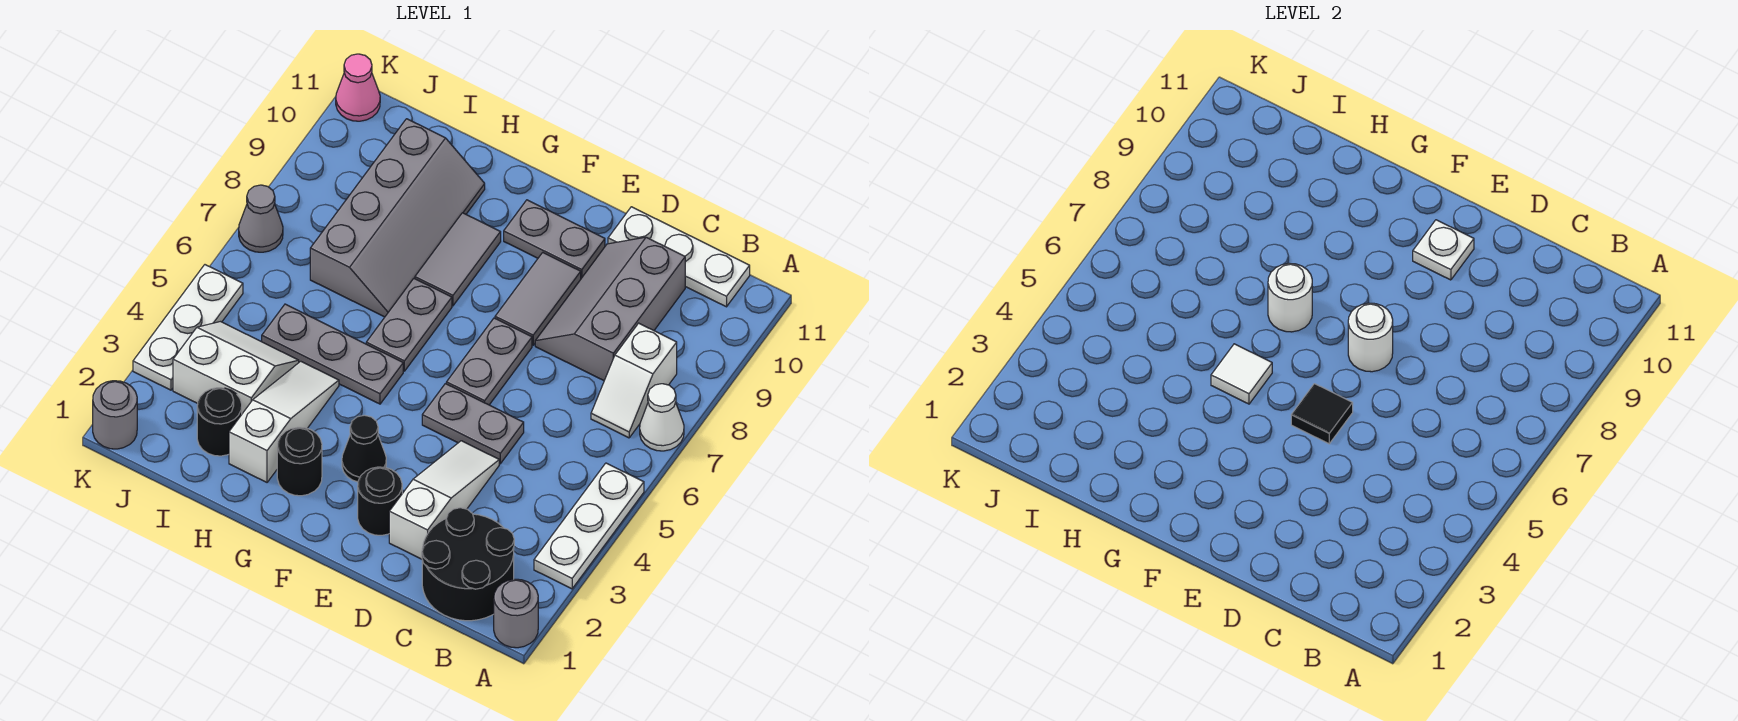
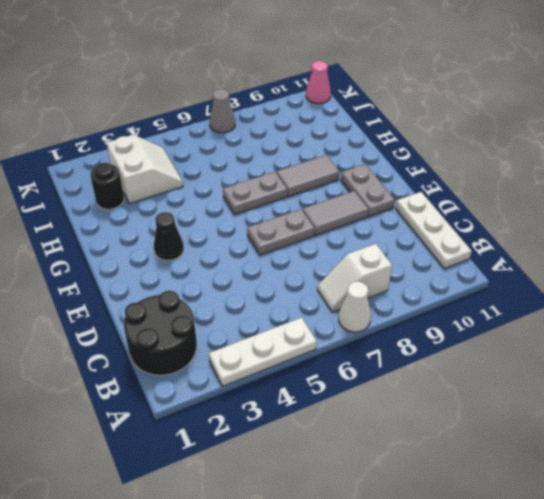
none -> grey round brick A1 level 1
none -> grey slope C8:D10 level 1 top C
none -> white slope D2:D4 level 1 top 2
none -> grey plate D5:E5 level 1

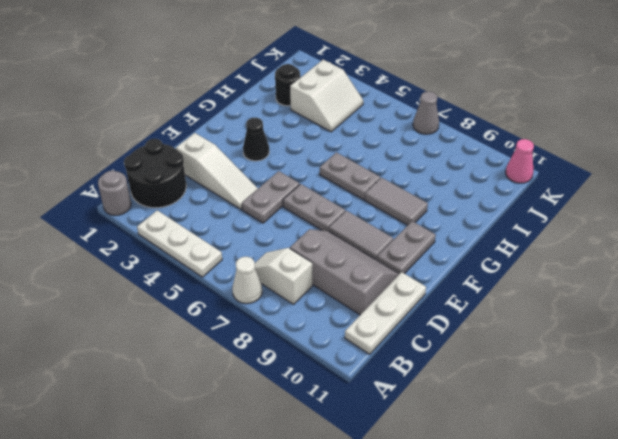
none -> black round brick E2 level 1
none -> black round brick G2 level 1
none -> grey plate G5:I5 level 1
none -> white slope H2:H4 level 1 top 2

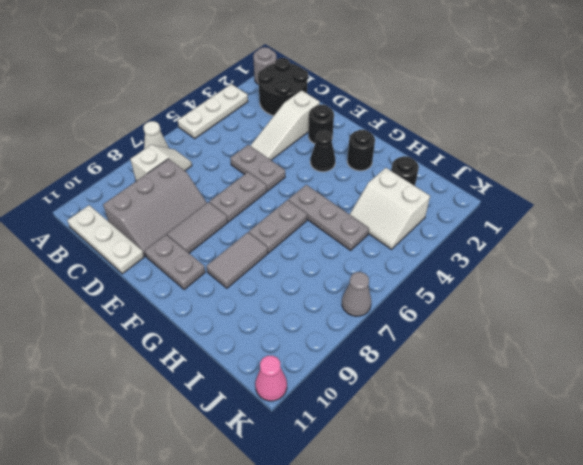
none -> white slope H2:H4 level 1 top 2
none -> grey slope H7:I10 level 1 top I
none -> grey round brick K1 level 1
none -> white plate K3:K5 level 1

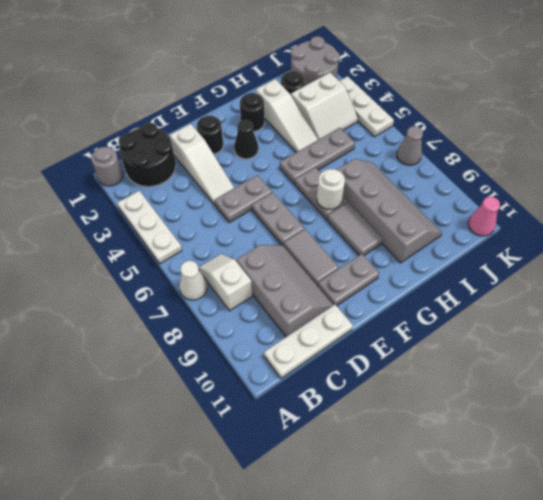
grey slope H7:I10 level 1 top H -> grey slope H7:I10 level 1 top I
grey round brick J1:K2 level 1 -> grey round brick K1 level 1
none -> black tile E5 level 2
none -> white round brick E7 level 2
none -> white plate E10 level 2
none -> white tile G5 level 2

